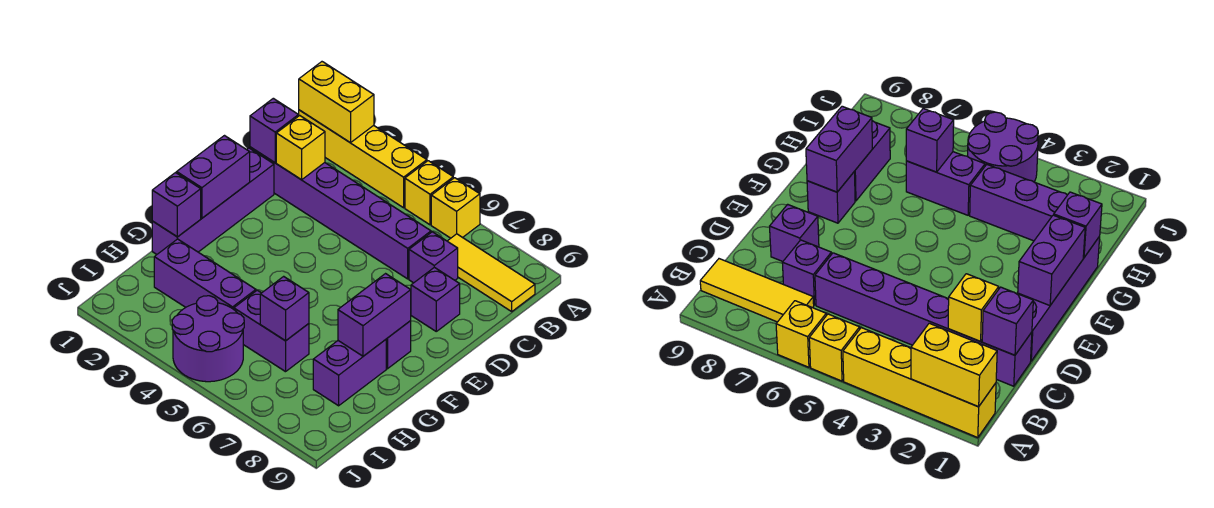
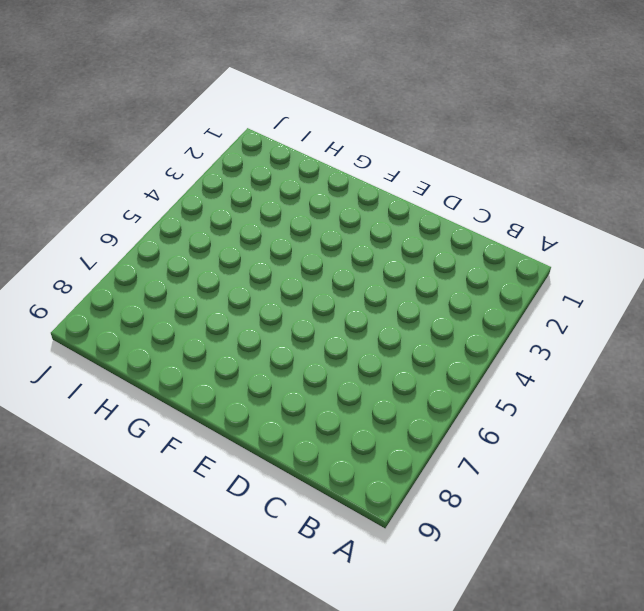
none -> yellow brick A1:A4 level 1
none -> yellow brick A5 level 1
none -> yellow brick A6 level 1

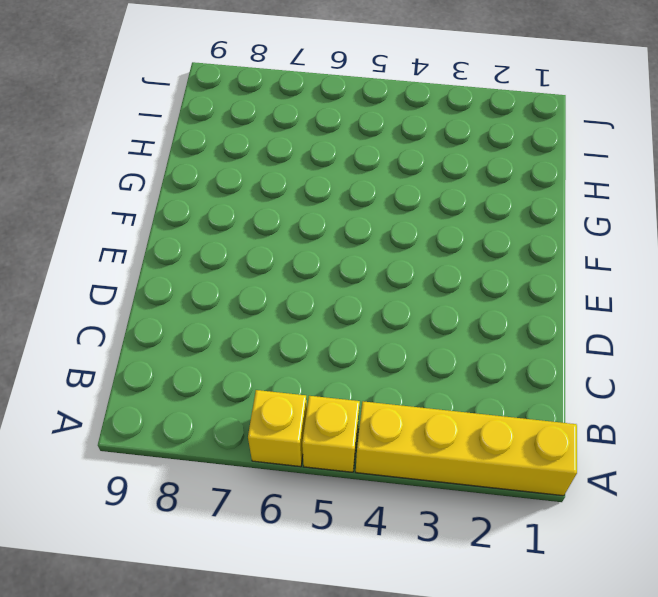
none -> yellow tile B7:B9 level 1
none -> purple brick C1:C6 level 1
none -> purple brick C7 level 1

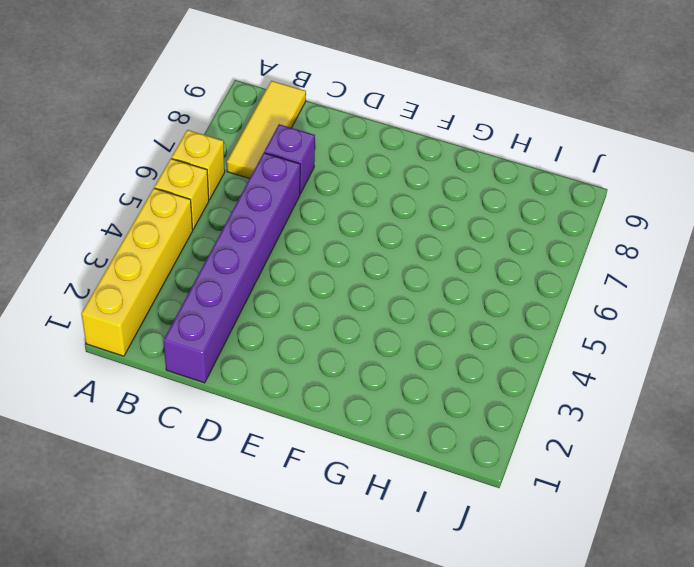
none -> purple brick D1:G1 level 1
none -> purple brick D8 level 1
none -> purple brick F8 level 1

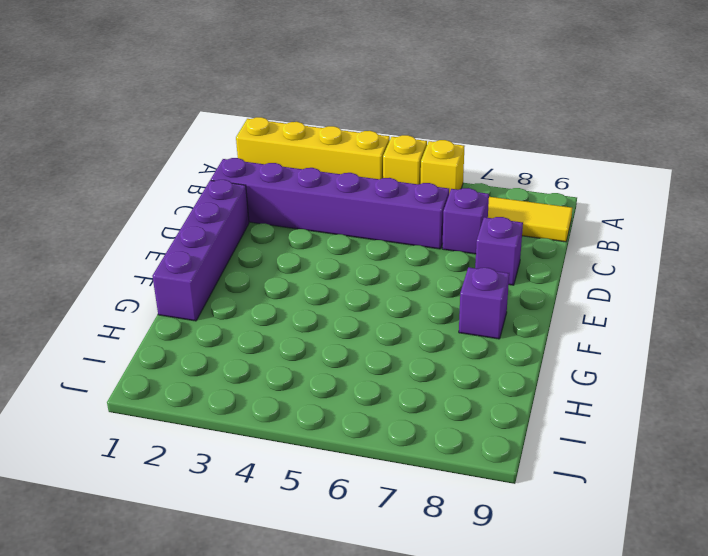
none -> purple brick G8:H8 level 1
none -> purple brick H2:H4 level 1
none -> purple brick H5:H6 level 1

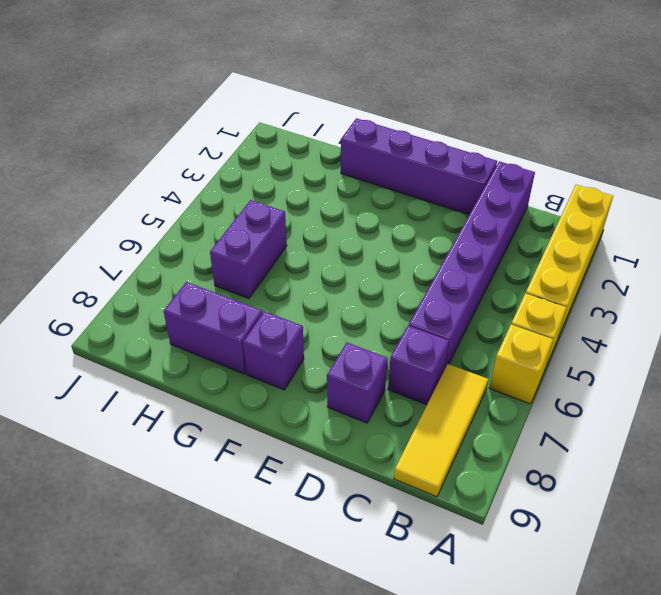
none -> purple brick H2:H4 level 1
none -> purple round brick I4:J5 level 1
none -> yellow brick A1:A2 level 2

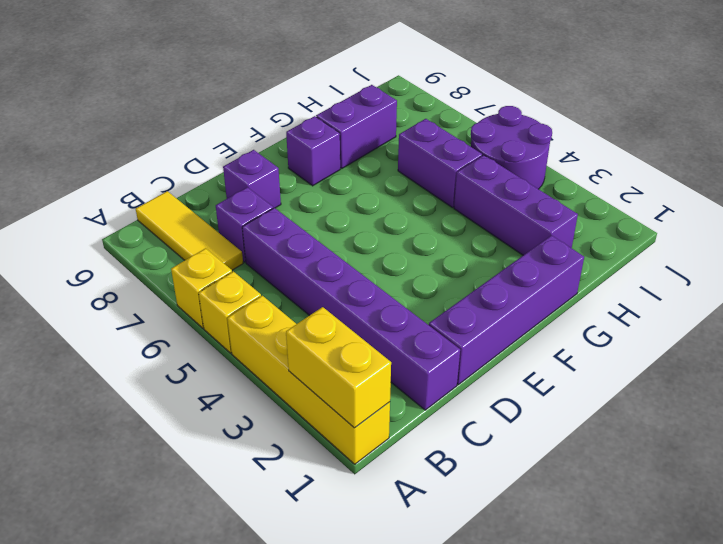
none -> purple brick C1 level 2
none -> yellow brick C2 level 2
none -> purple brick E1:F1 level 2

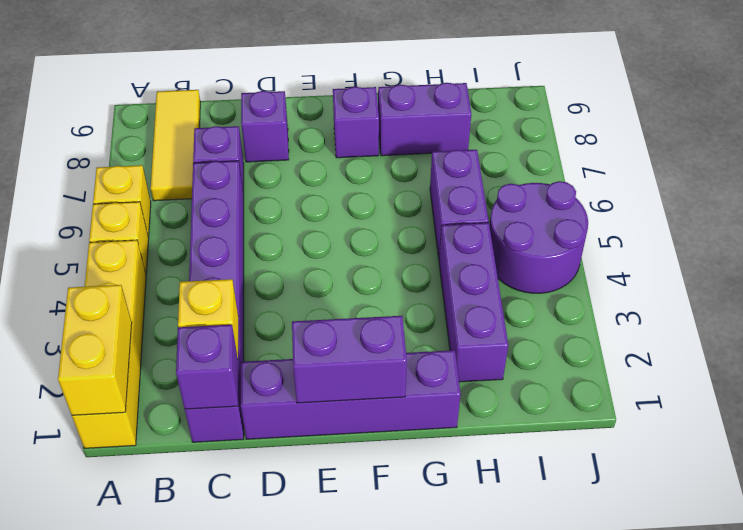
none -> purple brick F8:G8 level 2
none -> purple brick G1 level 2
none -> purple brick H6 level 2

